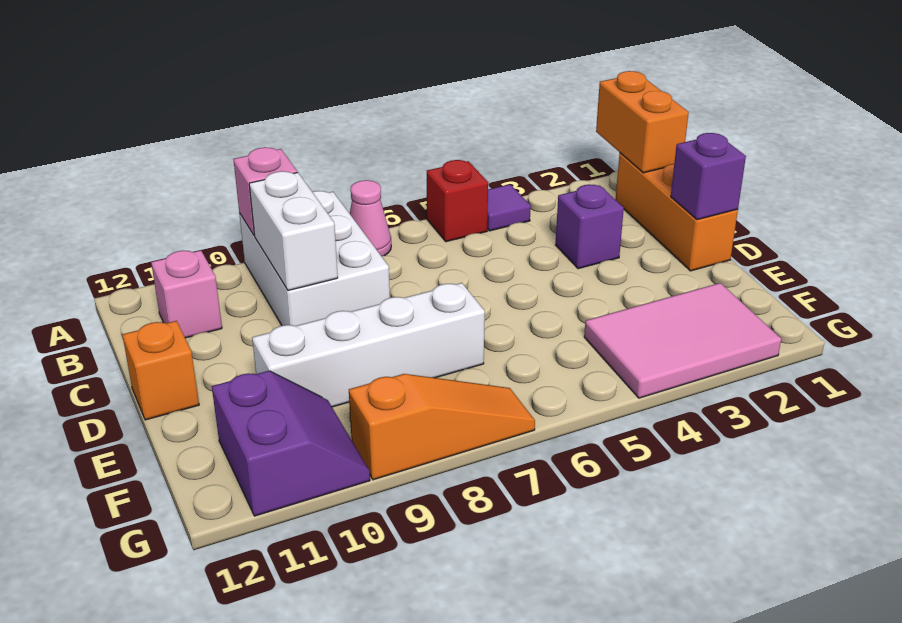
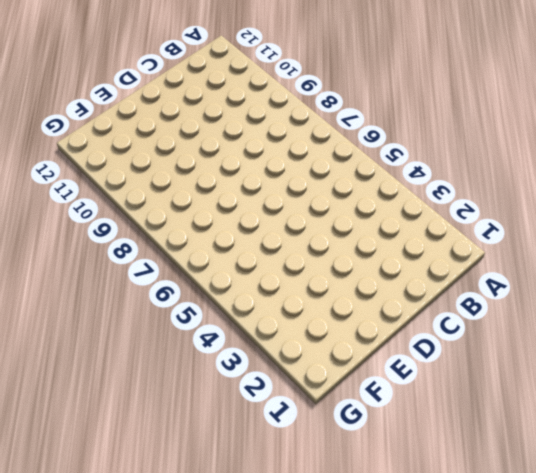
none -> purple tile A4 level 1
none -> red brick A5 level 1
none -> pink cone A7 level 1

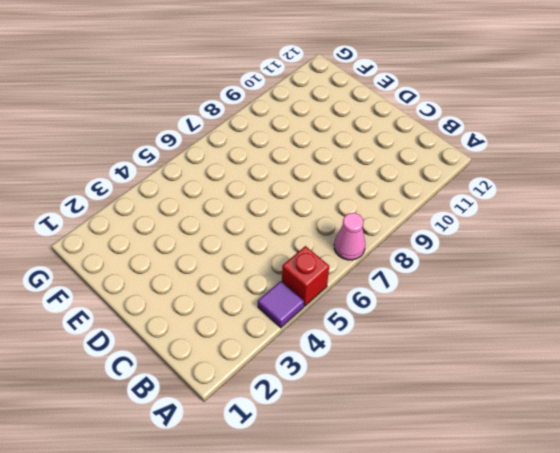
none -> white brick A8:C9 level 1
none -> orange brick B1:D1 level 1
none -> pink brick B11 level 1

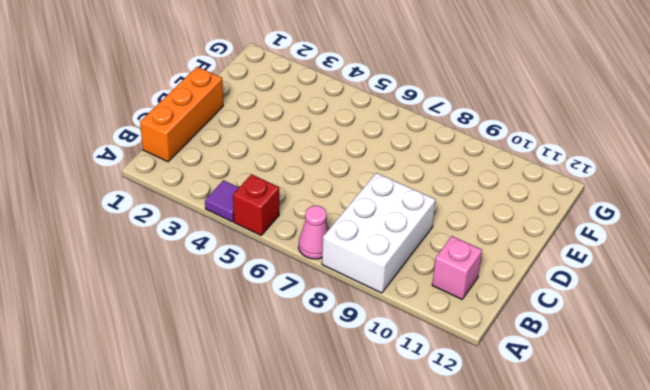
none -> purple brick C3 level 1
none -> orange brick D12 level 1
none -> white brick E7:E10 level 1

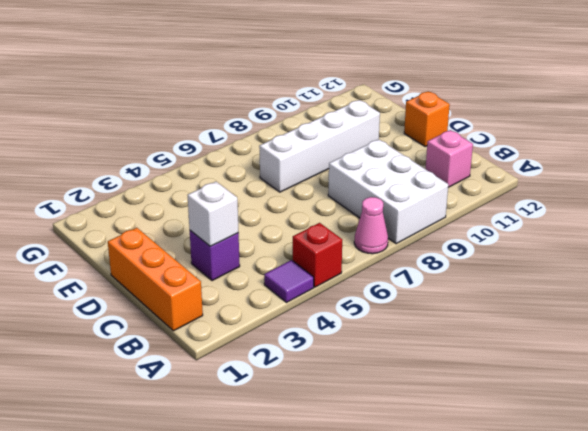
white brick C3 level 2 -> none
none -> pink tile F2:G4 level 1
none -> purple slope F10:G11 level 1 top 11
none -> orange slope G7:G9 level 1 top 9

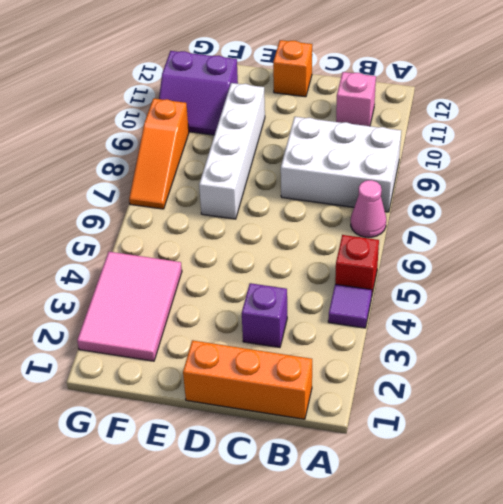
none -> orange brick A1:B1 level 2
none -> pink brick A9 level 2
none -> white brick B9:C9 level 2

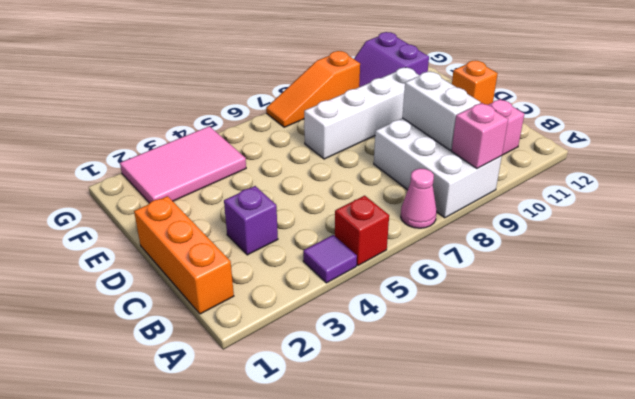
none -> orange brick A1:B1 level 2
none -> purple brick D1 level 2

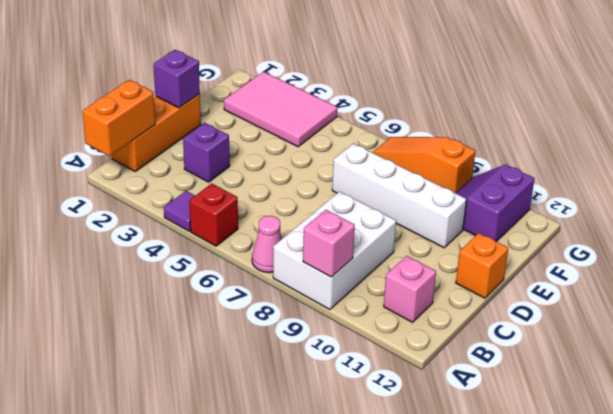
none -> white brick B9:C9 level 2

